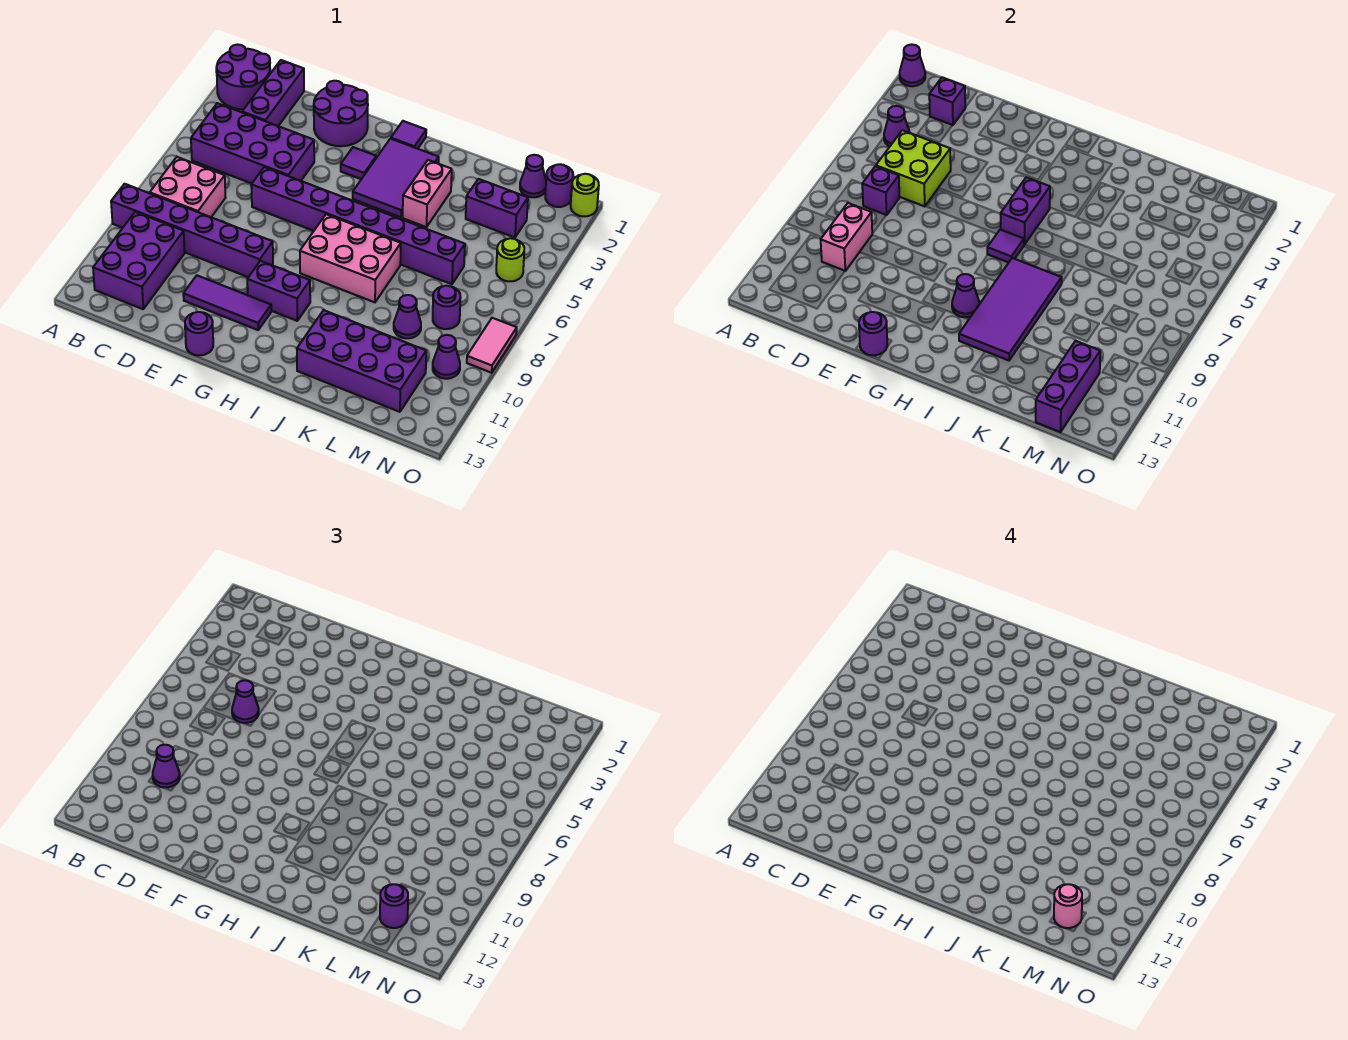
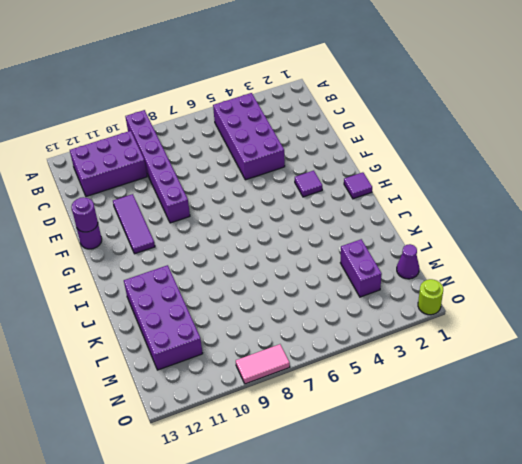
none -> purple round brick A1:B2 level 1
none -> pink brick B7:C8 level 1
none -> purple brick C1:C3 level 1
none -> purple round brick E1:F2 level 1

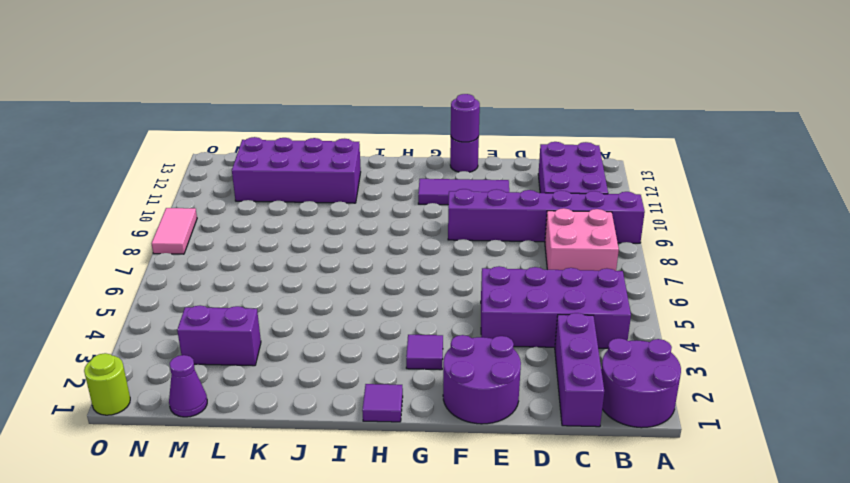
none -> purple brick E6:L6 level 1
none -> purple brick G10:H10 level 1
none -> purple tile H2:I4 level 1
none -> pink brick H7:J8 level 1

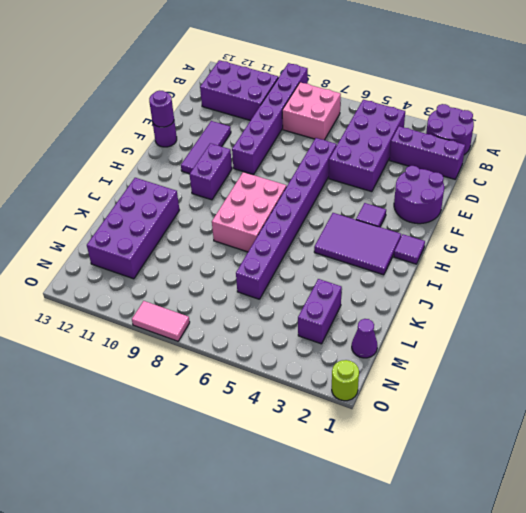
none -> pink brick J3:J4 level 1
none -> purple cone L9 level 1
none -> purple round brick M8 level 1
none -> purple round brick N1 level 1

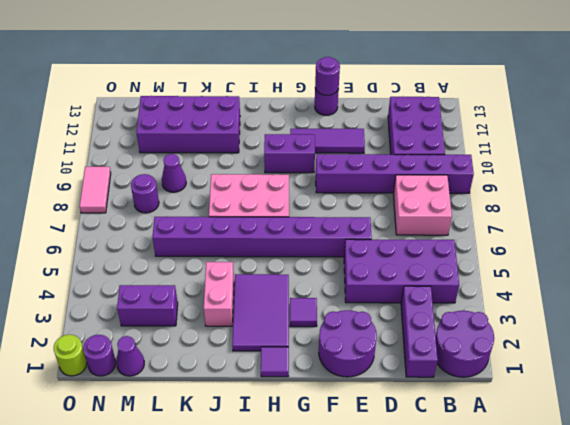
none -> lime round brick N5 level 1
none -> purple cone N10 level 1
none -> purple cone A1 level 2
none -> purple cone B4 level 2

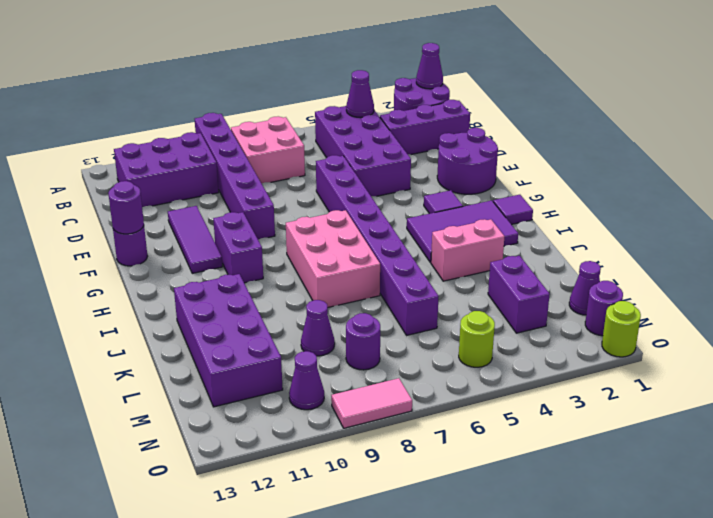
none -> purple brick C2 level 2
none -> lime brick C5:D6 level 2
none -> purple brick C7 level 2
none -> pink brick C9:C10 level 2

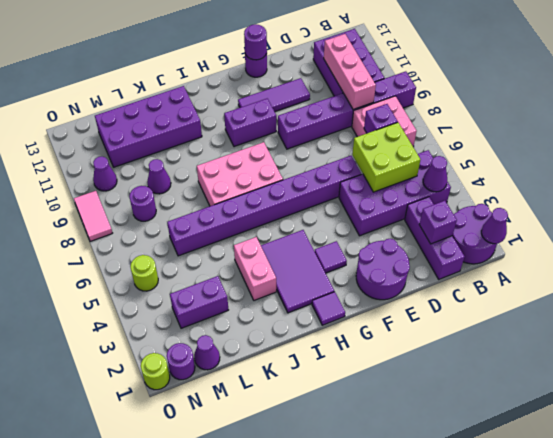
pink brick C9:C11 level 2 -> pink brick C9:C10 level 2
none -> purple brick H5:H6 level 2
none -> purple tile H7 level 2
none -> purple cone H10 level 2
none -> purple tile I8:J11 level 2

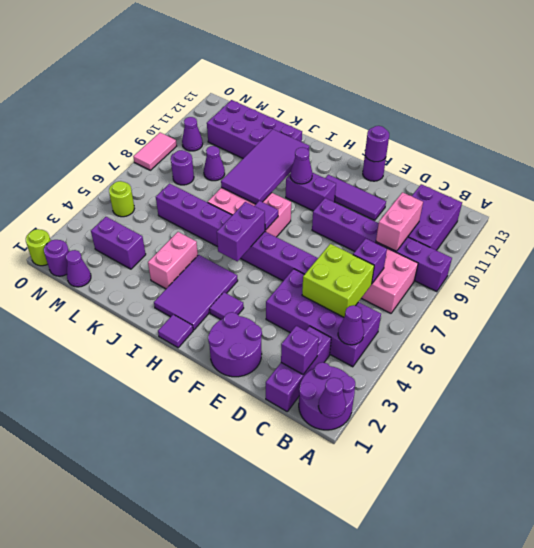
none -> purple brick M11:M13 level 2
none -> purple cone C10 level 3
none -> purple cone D6 level 3
none -> purple round brick M12 level 3

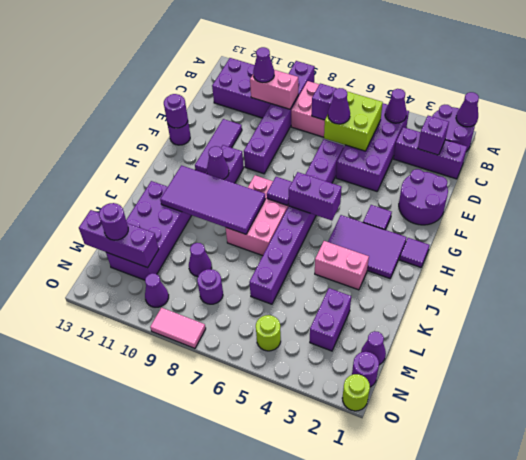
none -> pink round brick M12 level 4

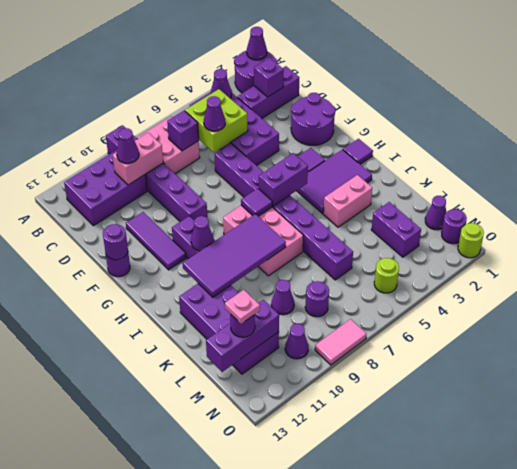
pink plate M12 level 4 -> pink round brick M12 level 4

